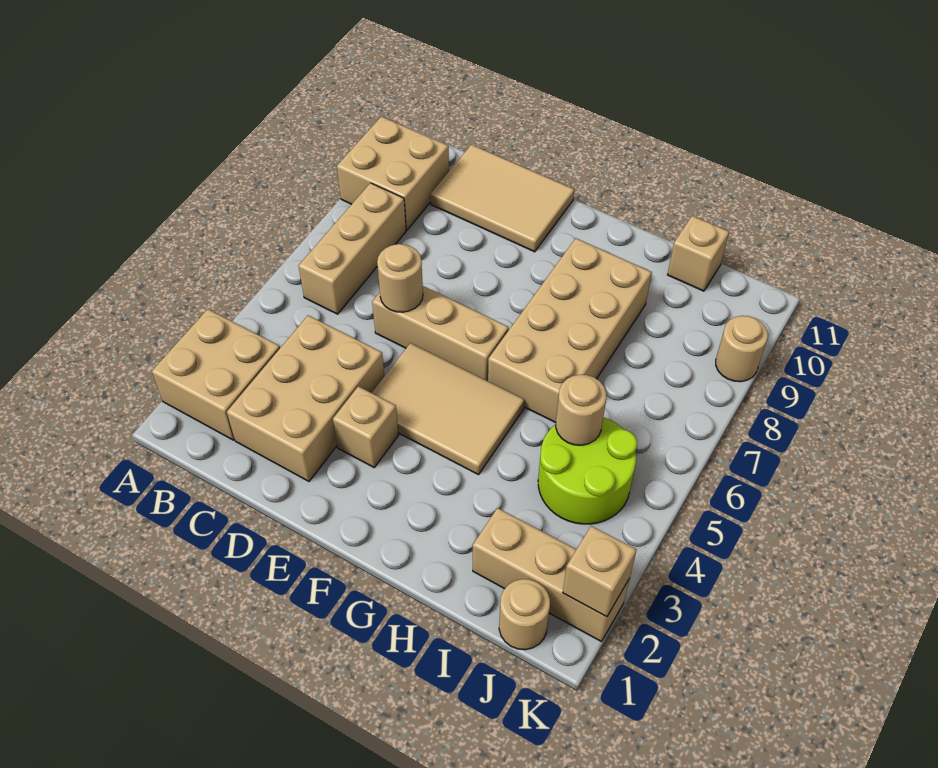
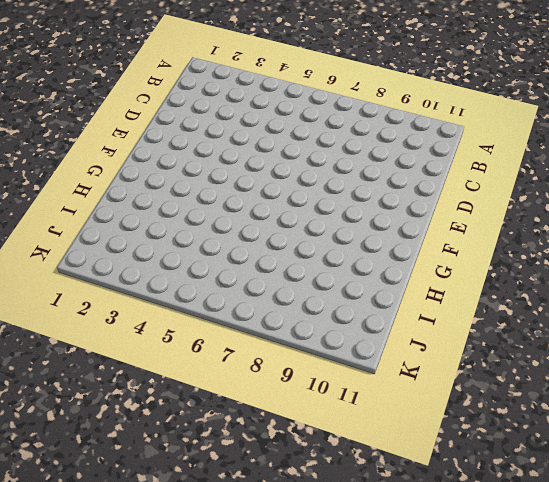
none -> tan brick A2:B3 level 1
none -> tan brick A9:B10 level 1
none -> tan brick B6:B8 level 1

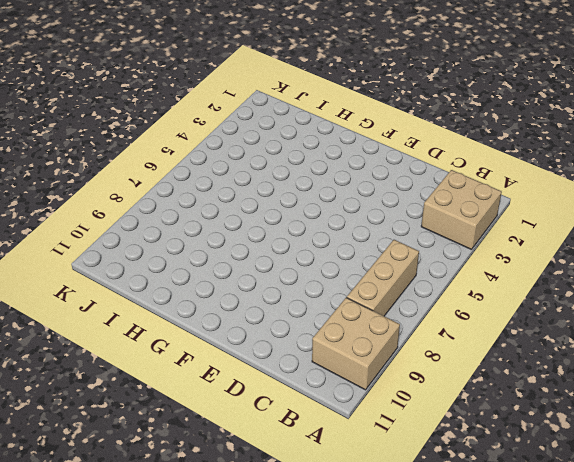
none -> tan brick C2:D4 level 1
none -> tan tile C10:E11 level 1
none -> tan brick D6:F6 level 1

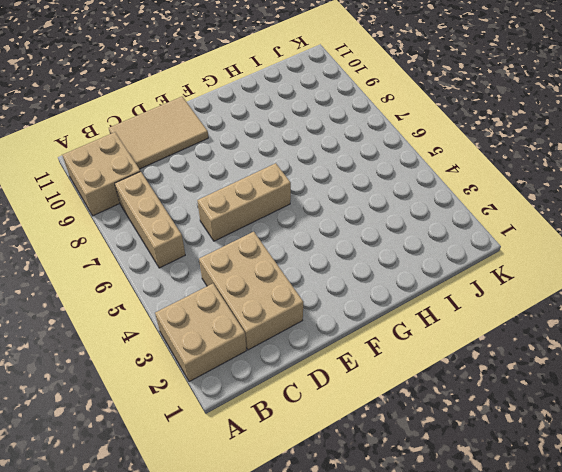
none -> tan brick E3 level 1
none -> tan tile E4:G5 level 1
none -> tan brick G6:H9 level 1

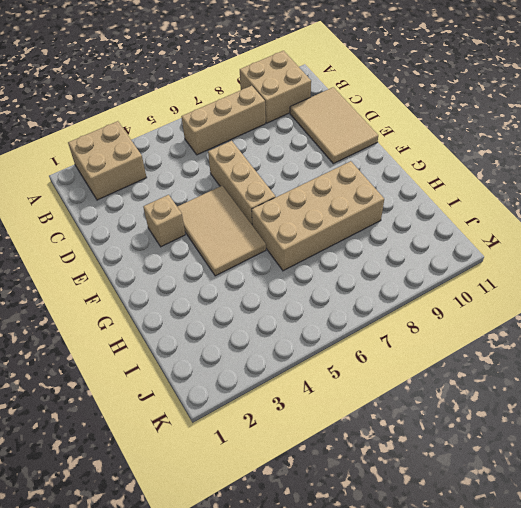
none -> tan brick C2:D4 level 1
none -> tan brick I2:K2 level 1
none -> lime round brick I4:J5 level 1

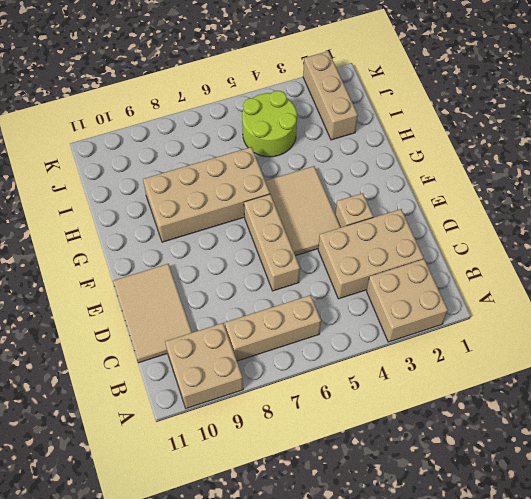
none -> tan brick I11 level 1
none -> tan round brick J1 level 1
none -> tan round brick K9 level 1

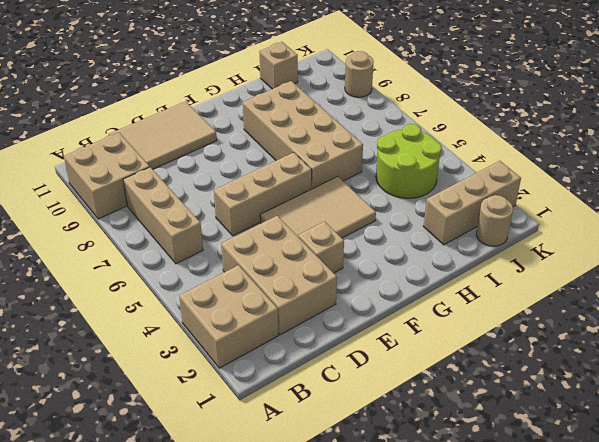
none -> tan round brick D6 level 2
none -> tan round brick I5 level 2
none -> tan brick K2 level 2

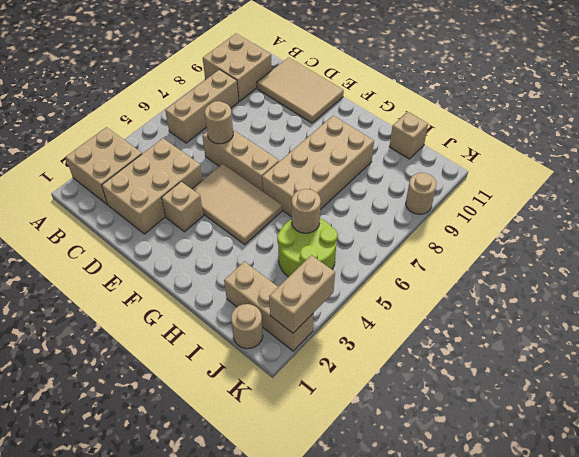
tan brick K2:K3 level 2 -> tan brick K2 level 2

